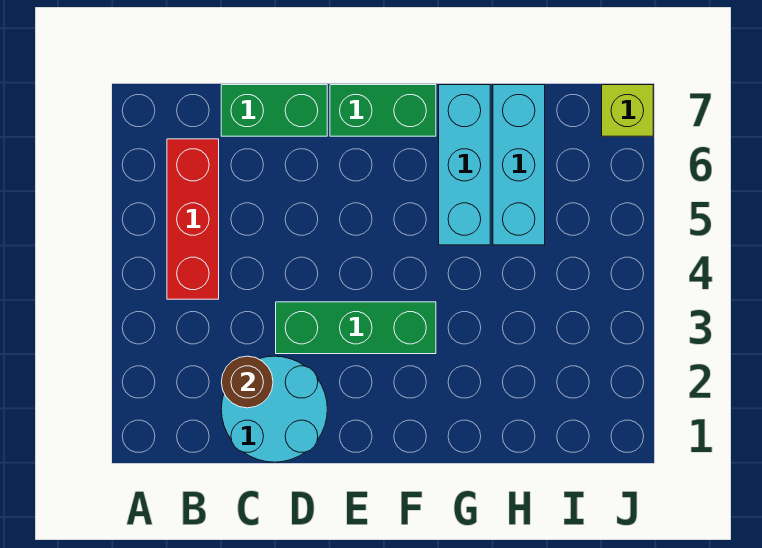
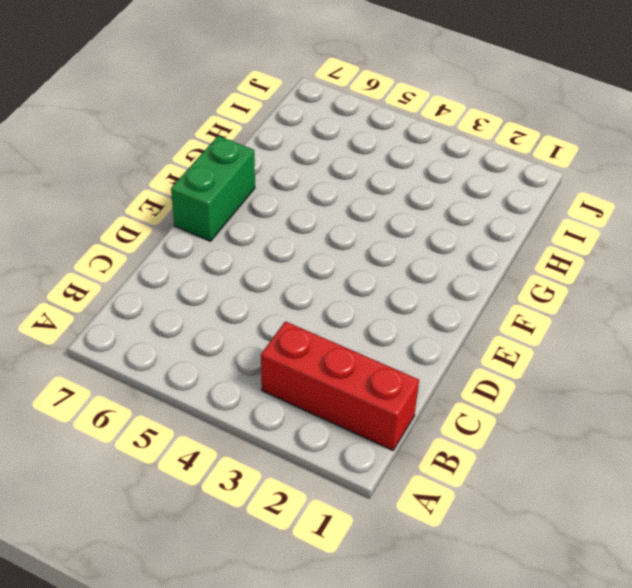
red brick B1:B3 level 1 -> red brick B4:B6 level 1
none -> cyan round brick C1:D2 level 1
none -> green brick C7:D7 level 1

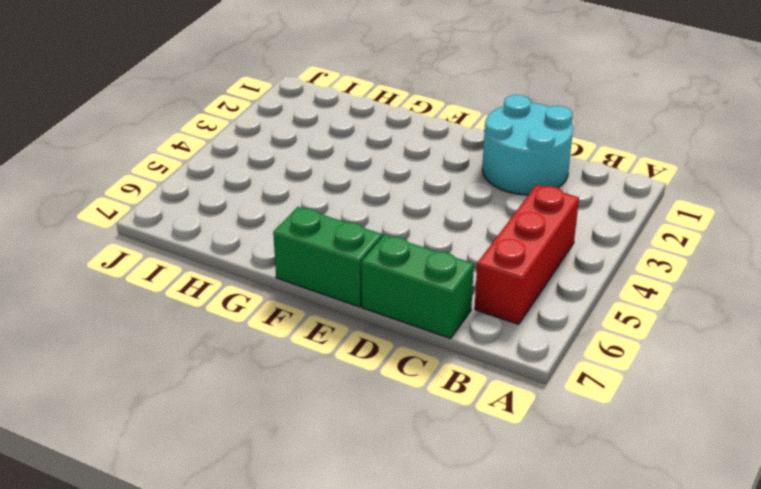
none -> green brick D3:F3 level 1
none -> cyan brick G5:G7 level 1

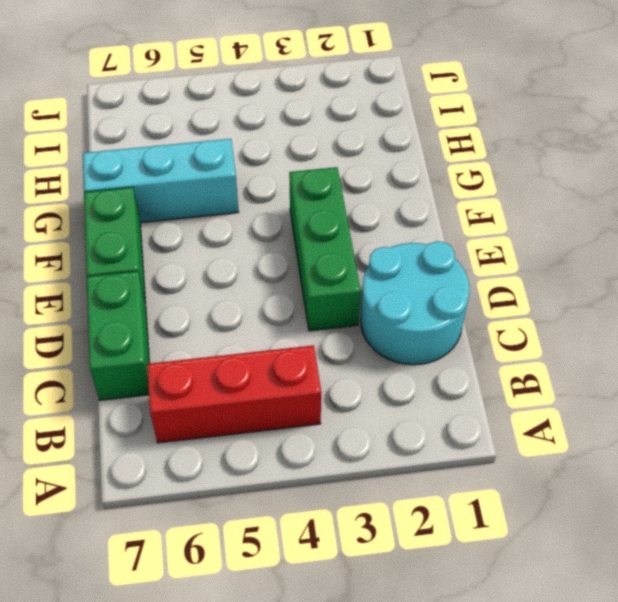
none -> cyan brick H5:H7 level 1
none -> lime brick J7 level 1

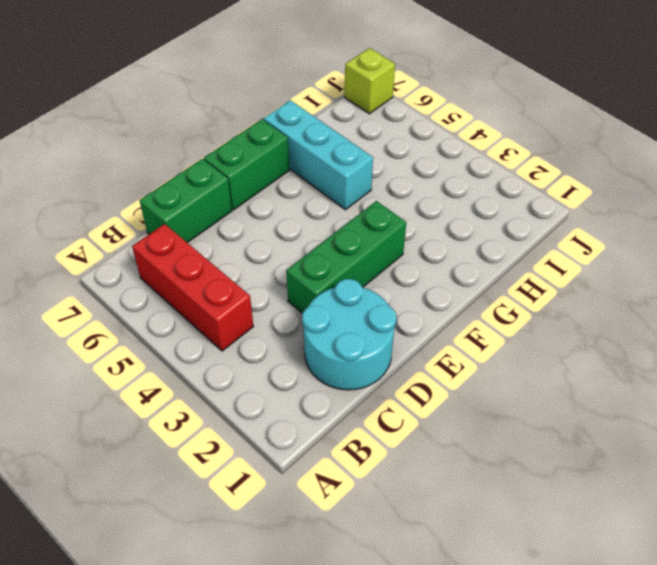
none -> cyan brick H5:H7 level 1
none -> brown round brick C2 level 2

